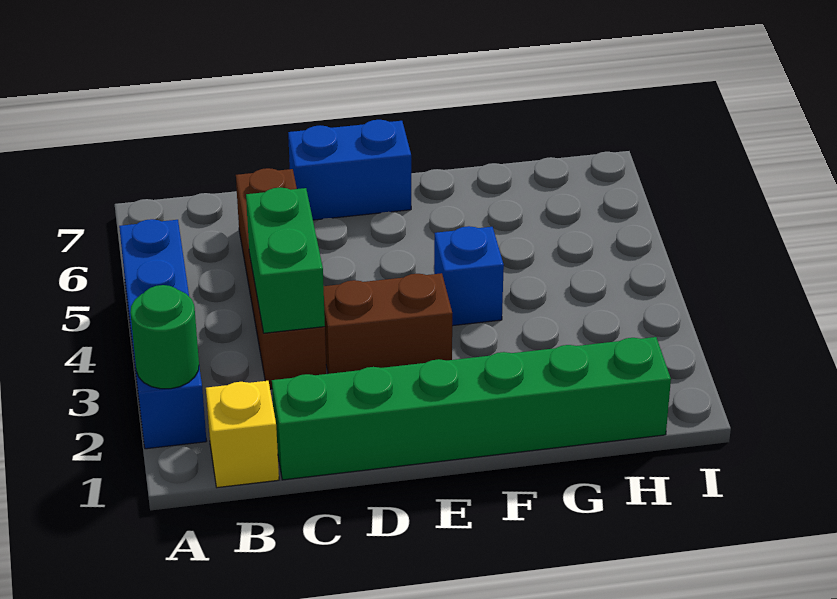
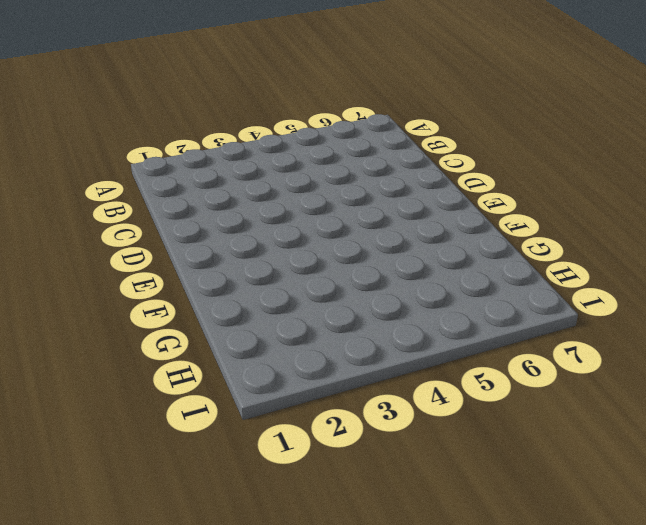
none -> blue brick A2:A5 level 1
none -> yellow brick B1 level 1

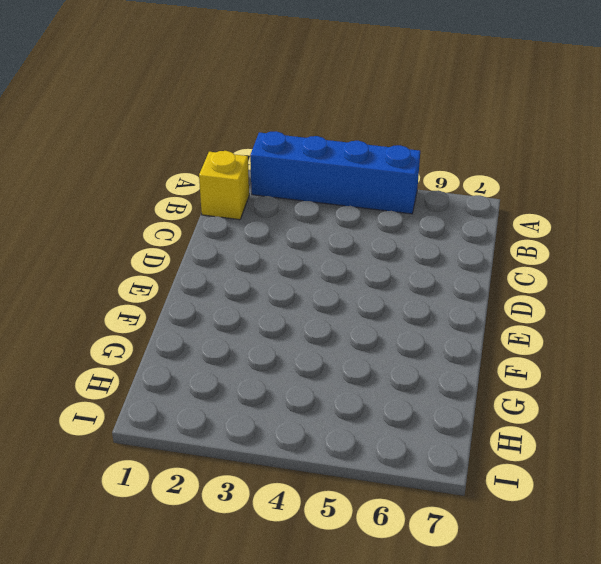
none -> green brick C1:H1 level 1
none -> brown brick C3:C6 level 1

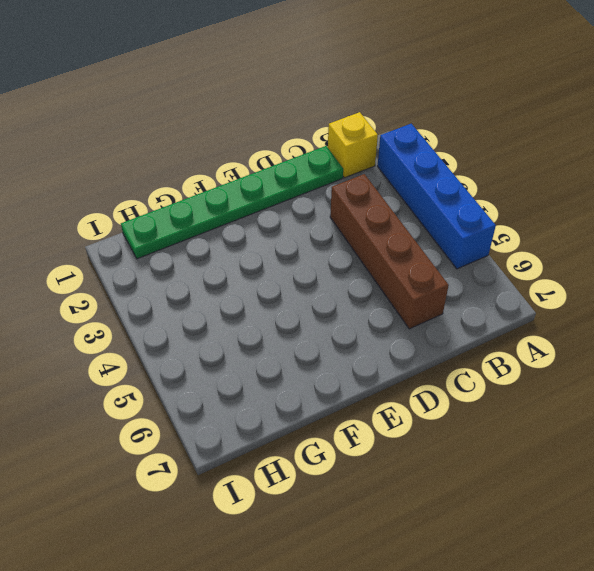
green plate C1:H1 level 1 -> green brick C1:H1 level 1
none -> brown brick D3:E3 level 1
none -> blue brick D7:E7 level 1

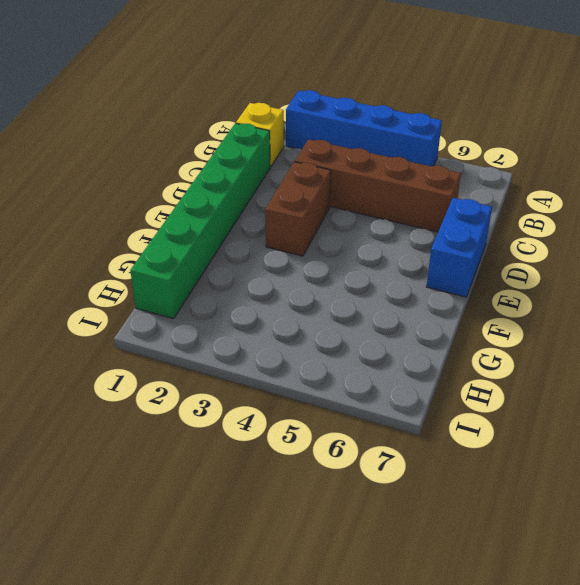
none -> blue brick F4 level 1
none -> green round brick A2 level 2

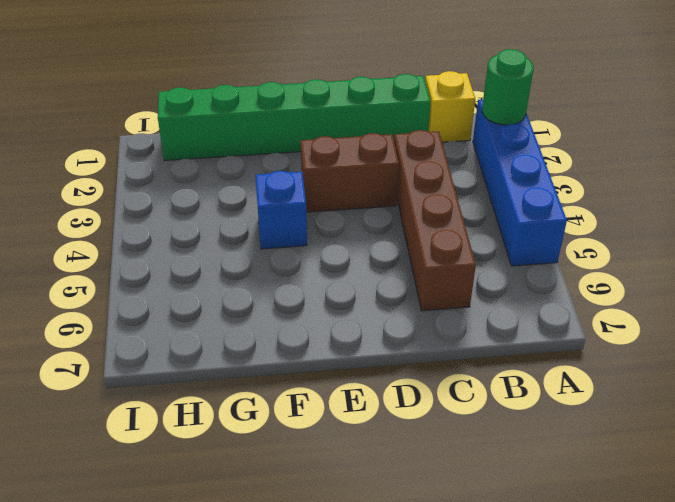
none -> blue brick D7:E7 level 1
none -> green brick C3:C4 level 2

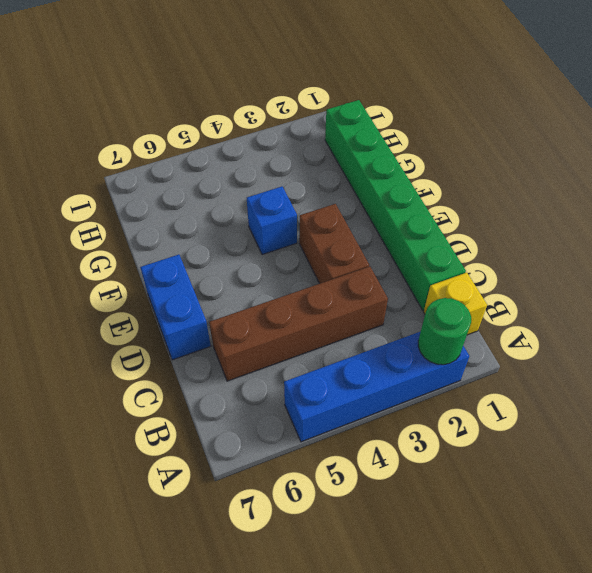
none -> green brick C3:C4 level 2

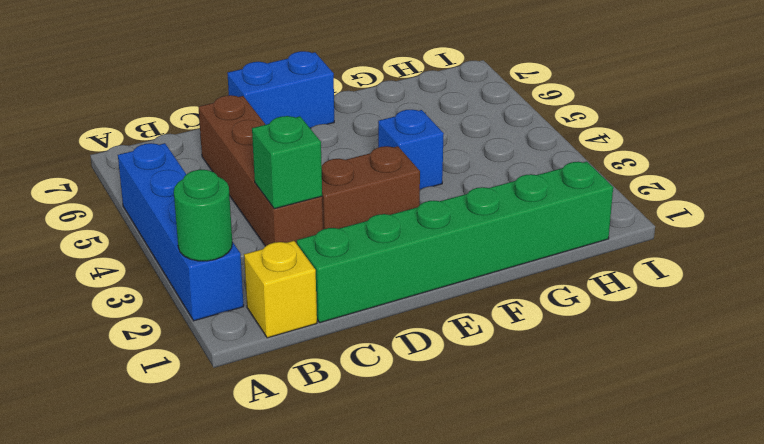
green brick C3 level 2 -> green brick C3:C4 level 2

